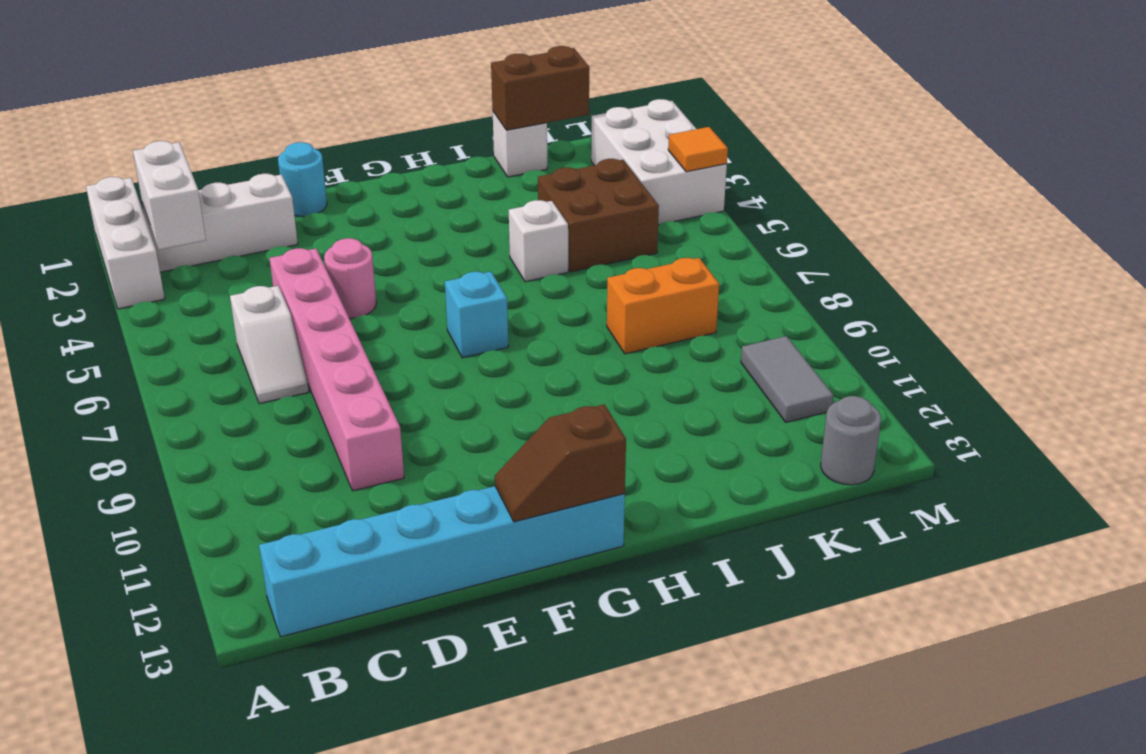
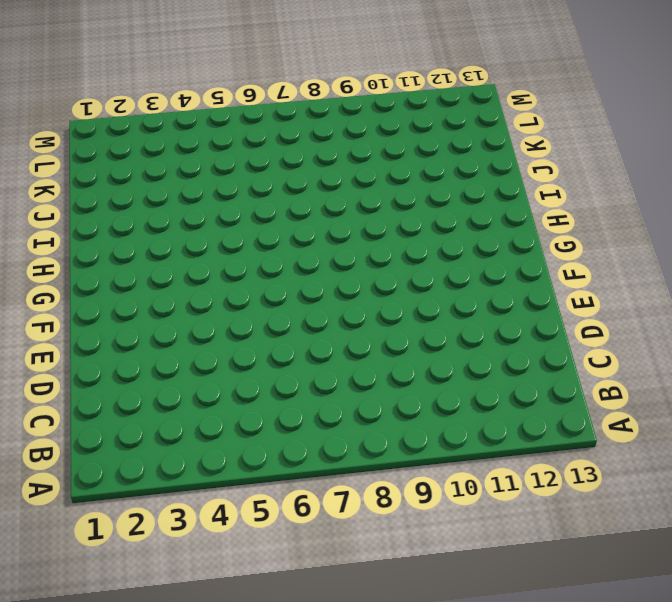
none -> white brick A1:A3 level 1
none -> white brick B2:D2 level 1
none -> cyan brick B13:G13 level 1

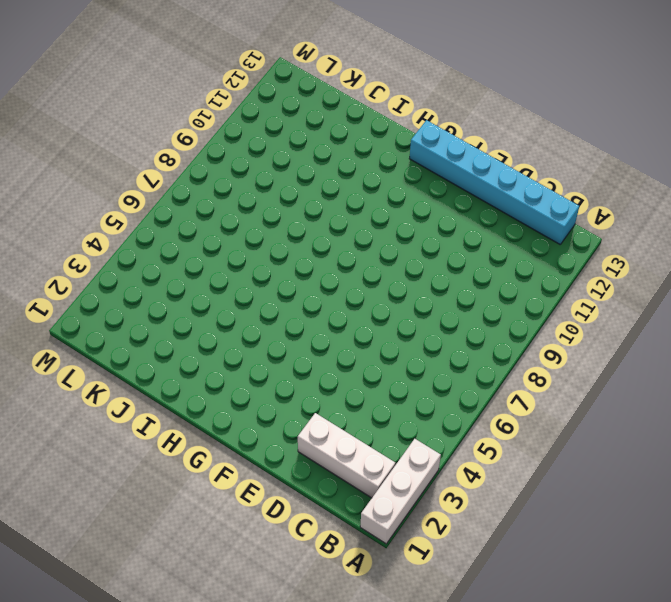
none -> white slope C6:C7 level 1 top 6
none -> pink brick D5:D10 level 1
none -> cyan round brick E1 level 1

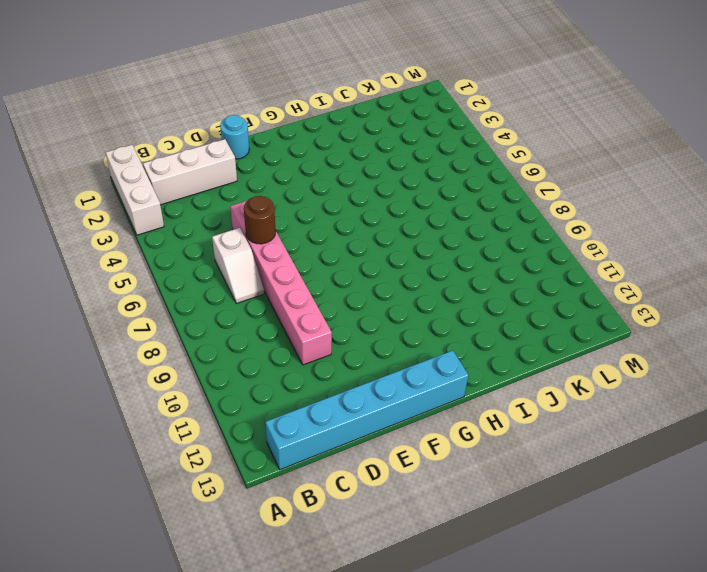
brown round brick D6 level 2 -> none
none -> pink round brick E5 level 1
none -> cyan brick G7 level 1
none -> white brick I5 level 1

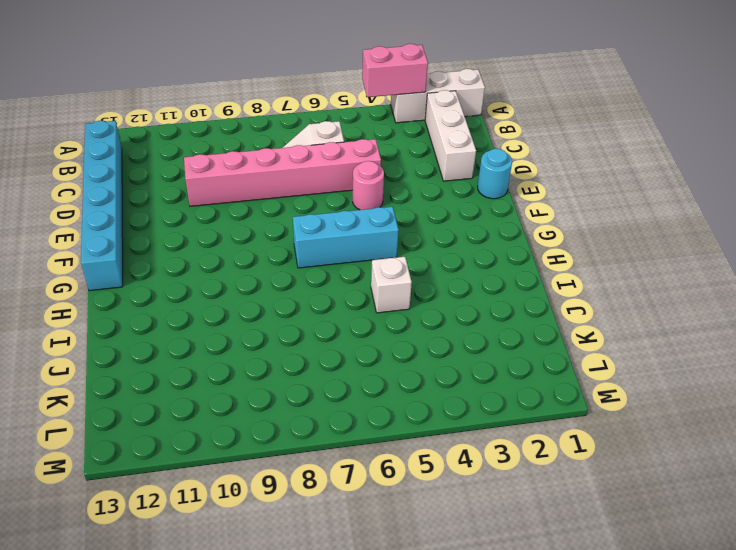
pink brick A3:A4 level 2 -> none
cyan brick G5:G7 level 1 -> cyan brick G7 level 1
none -> white brick J1 level 1
none -> brown brick J4:K5 level 1
none -> orange brick J8:K8 level 1

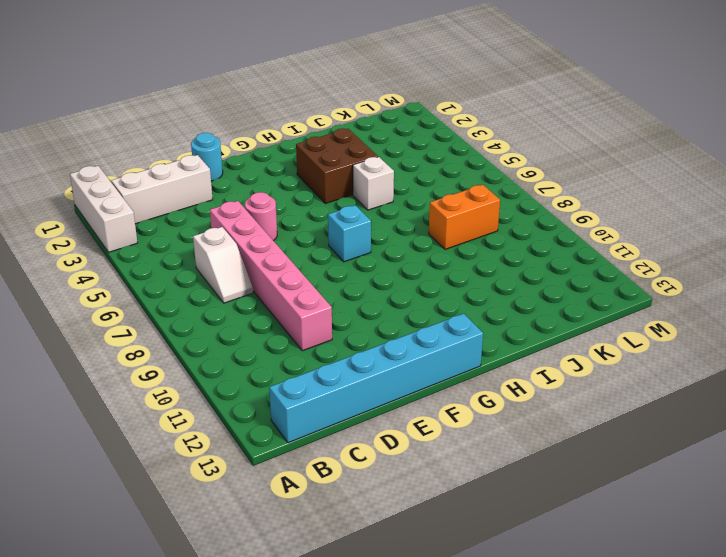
brown brick H3:I4 level 1 -> brown brick J4:K5 level 1
none -> white brick J1 level 1
none -> white brick L2:M4 level 1
none -> grey tile L10:L11 level 1

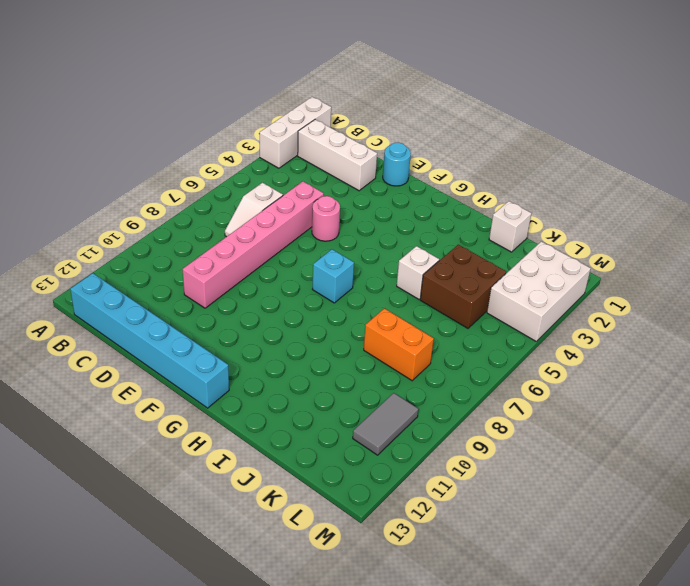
none -> grey round brick L13 level 1
none -> white brick B2:B3 level 2
none -> brown slope F13:G13 level 2 top G

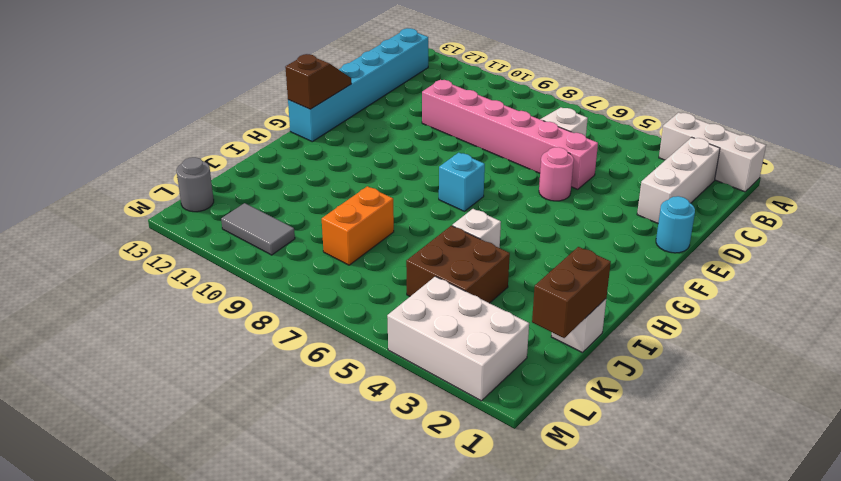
none -> white brick B2:B3 level 2
none -> orange tile M4 level 2

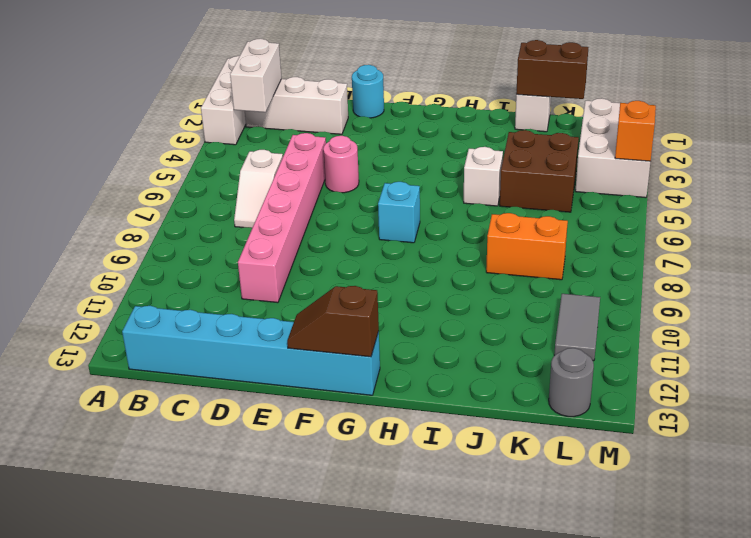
orange brick M4 level 2 -> orange tile M4 level 2

